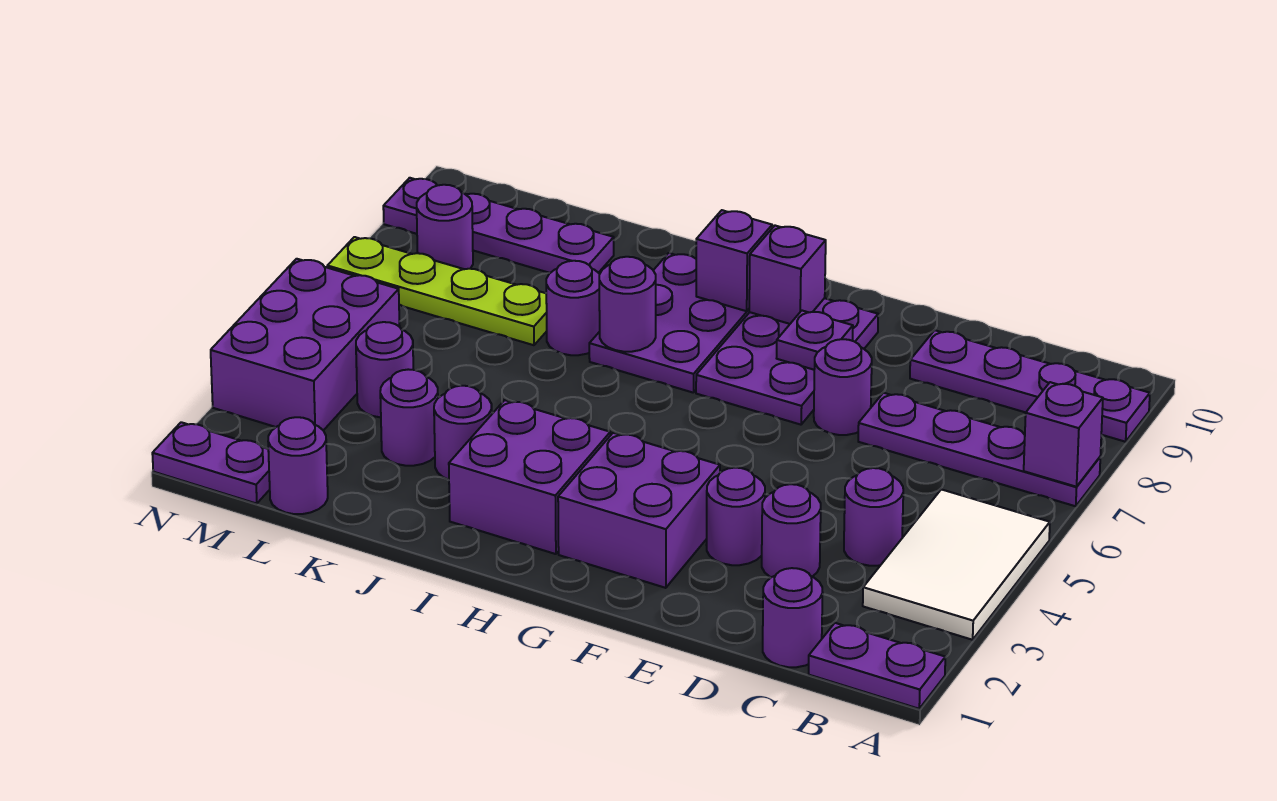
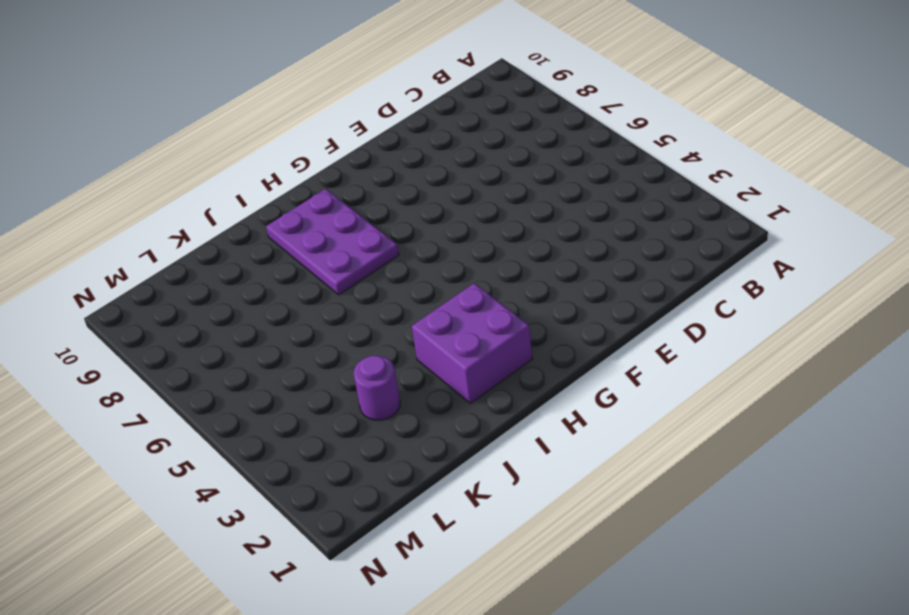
none -> purple plate A1:B1 level 1
none -> white tile A3:B5 level 1
none -> purple plate A7:D7 level 1

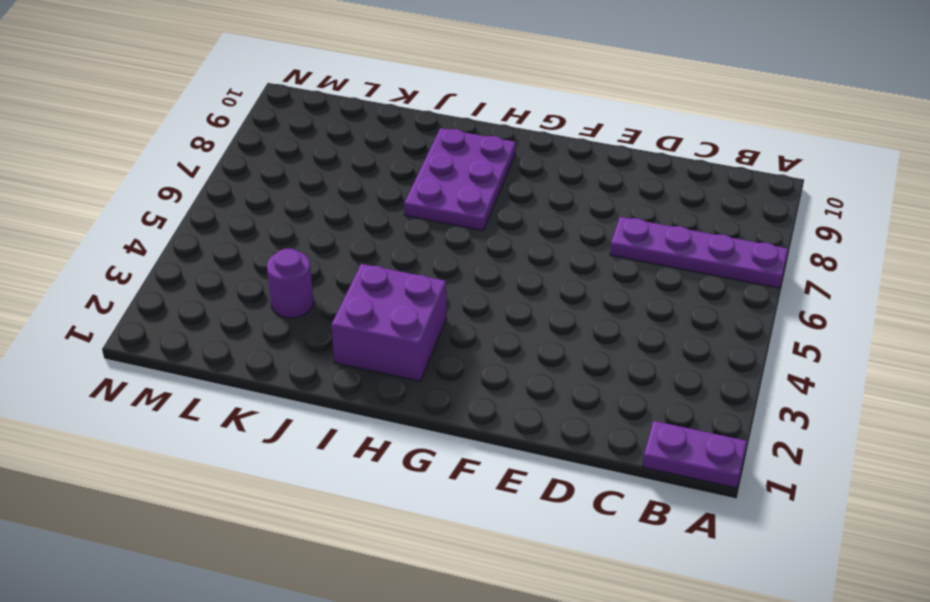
none -> white tile A3:B5 level 1
none -> purple plate A9:D9 level 1
none -> purple round brick C1 level 1

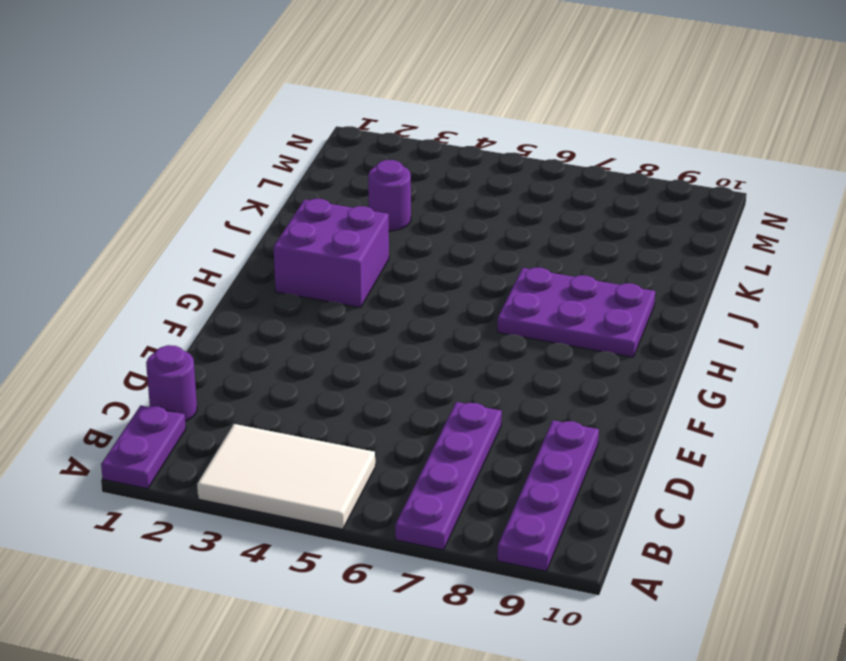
none -> purple round brick C4 level 1
none -> purple round brick D3 level 1
none -> purple round brick E3 level 1

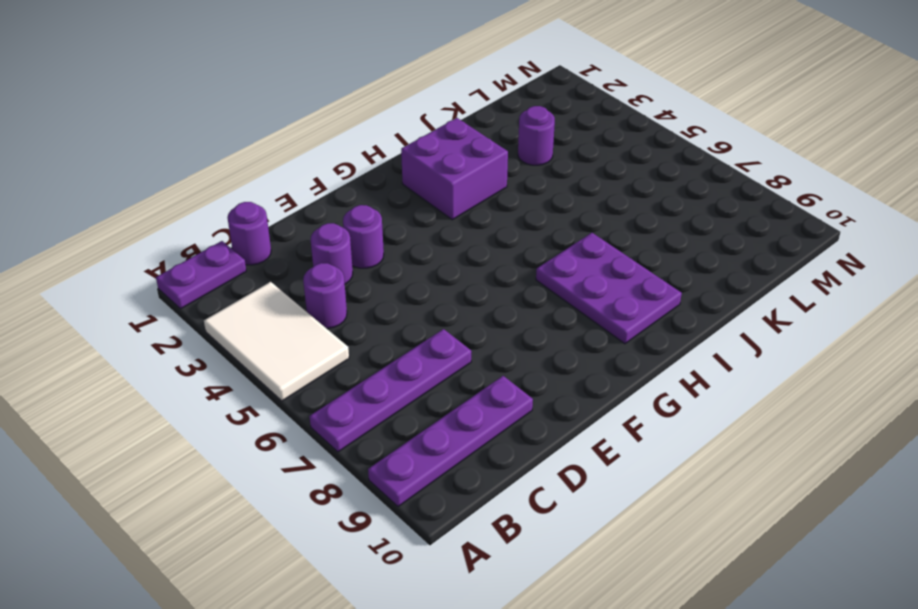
none -> purple round brick E7 level 1
none -> purple brick F2:G3 level 1
none -> purple plate F7:G9 level 1

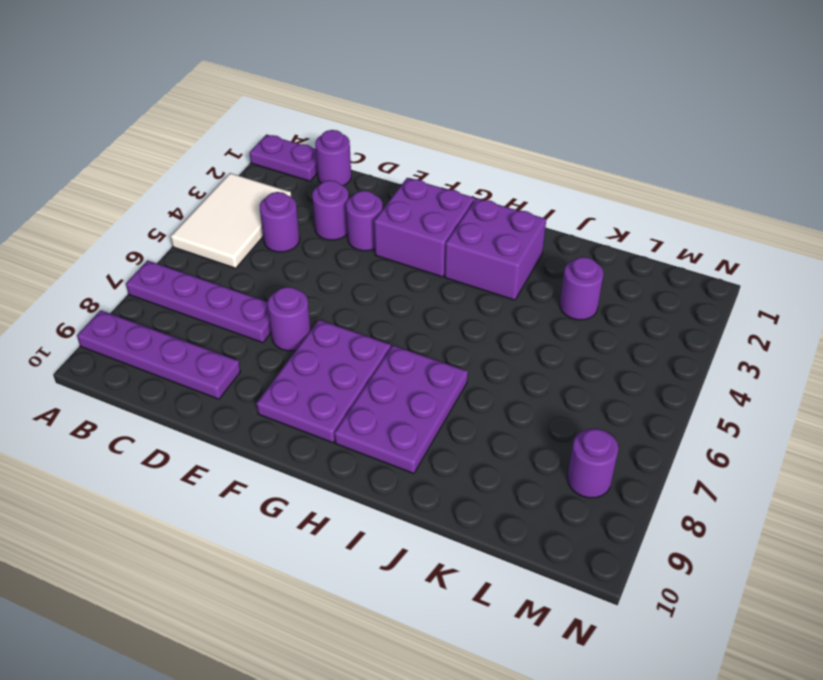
none -> purple round brick J3 level 1
none -> purple round brick J7 level 1
none -> lime plate K7:N7 level 1

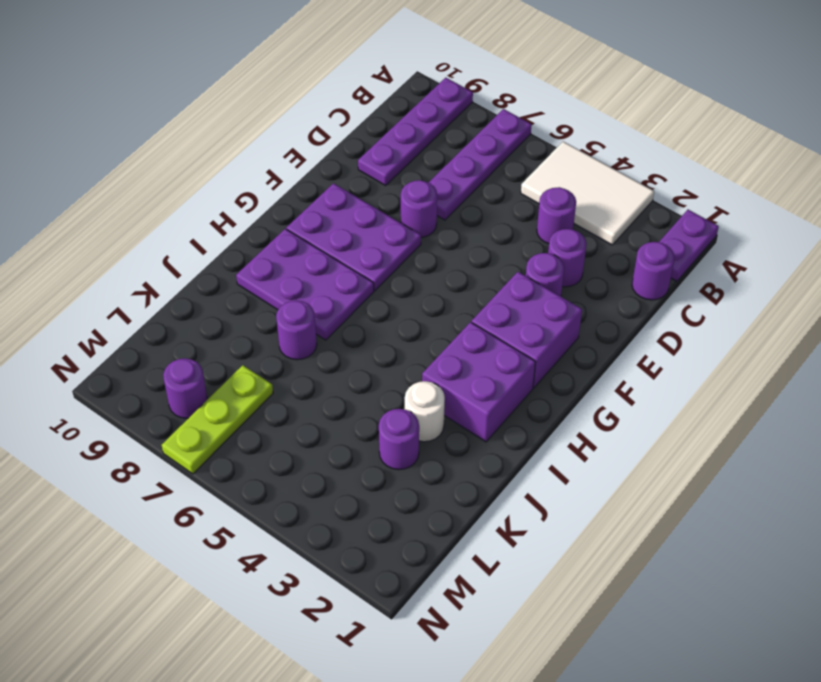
white round brick J3 level 1 -> purple round brick J3 level 1
lime plate L7:N7 level 1 -> lime plate K7:N7 level 1
none -> purple plate K9:N9 level 1
none -> purple round brick L1 level 1
none -> purple round brick L4 level 1

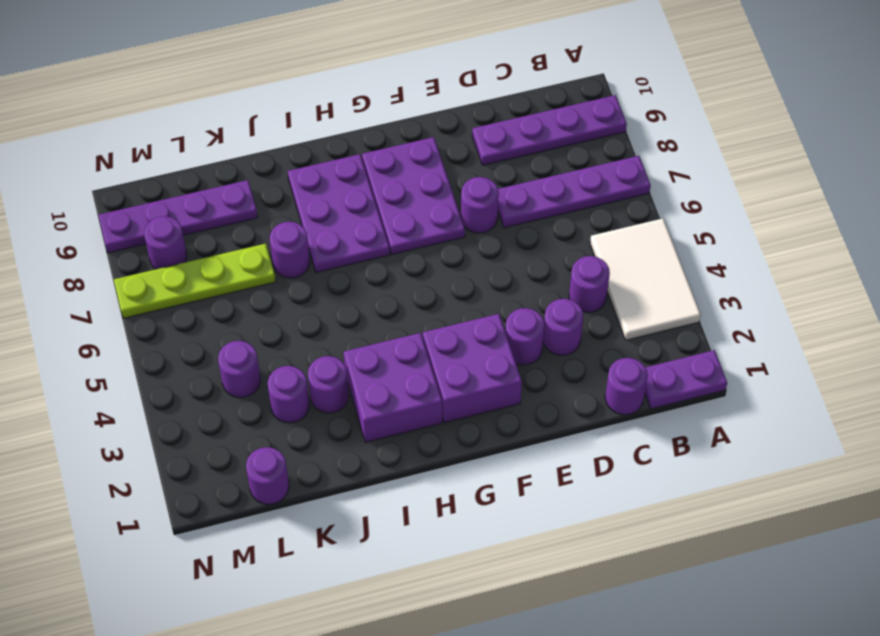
none -> purple plate M1:N1 level 1
none -> purple brick M3:N5 level 1
none -> purple brick A7 level 2

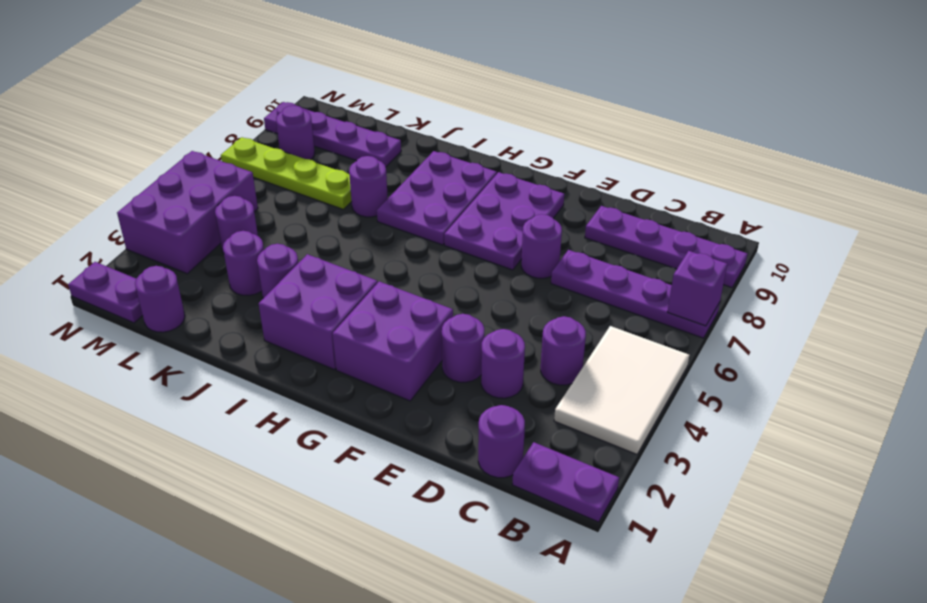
none -> purple plate F8 level 2
none -> purple brick G9 level 2
none -> purple brick H9 level 2

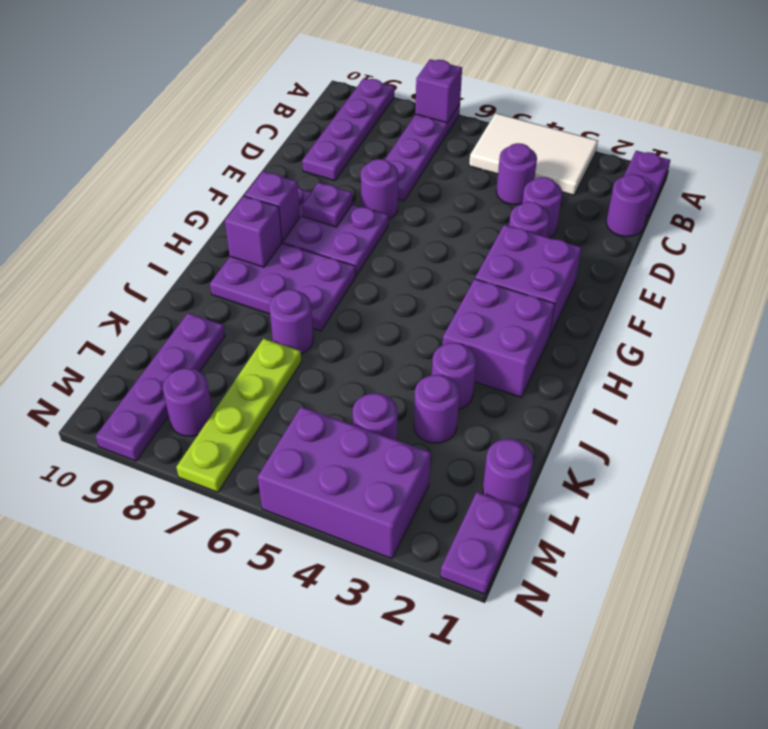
none -> purple round brick I7 level 2

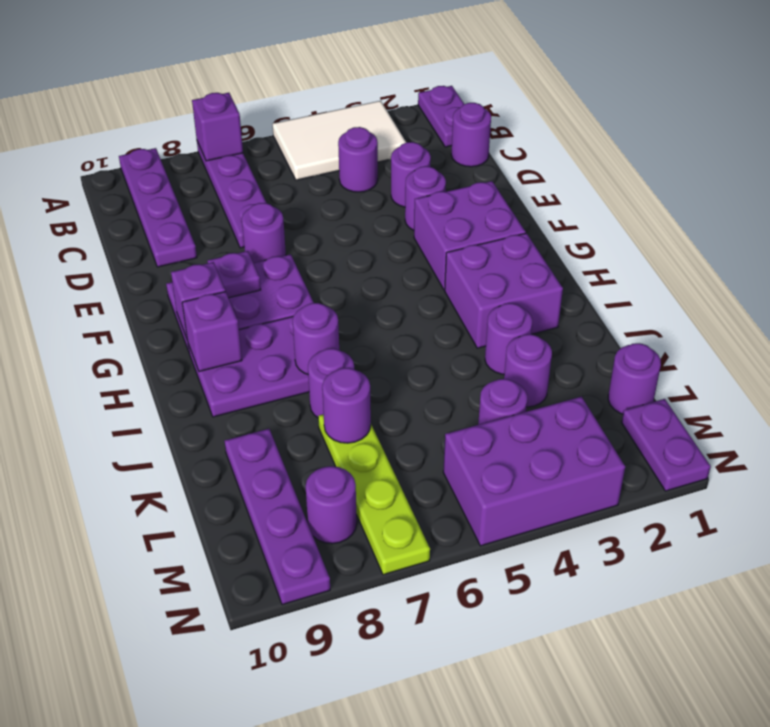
purple round brick K7 level 2 -> none

